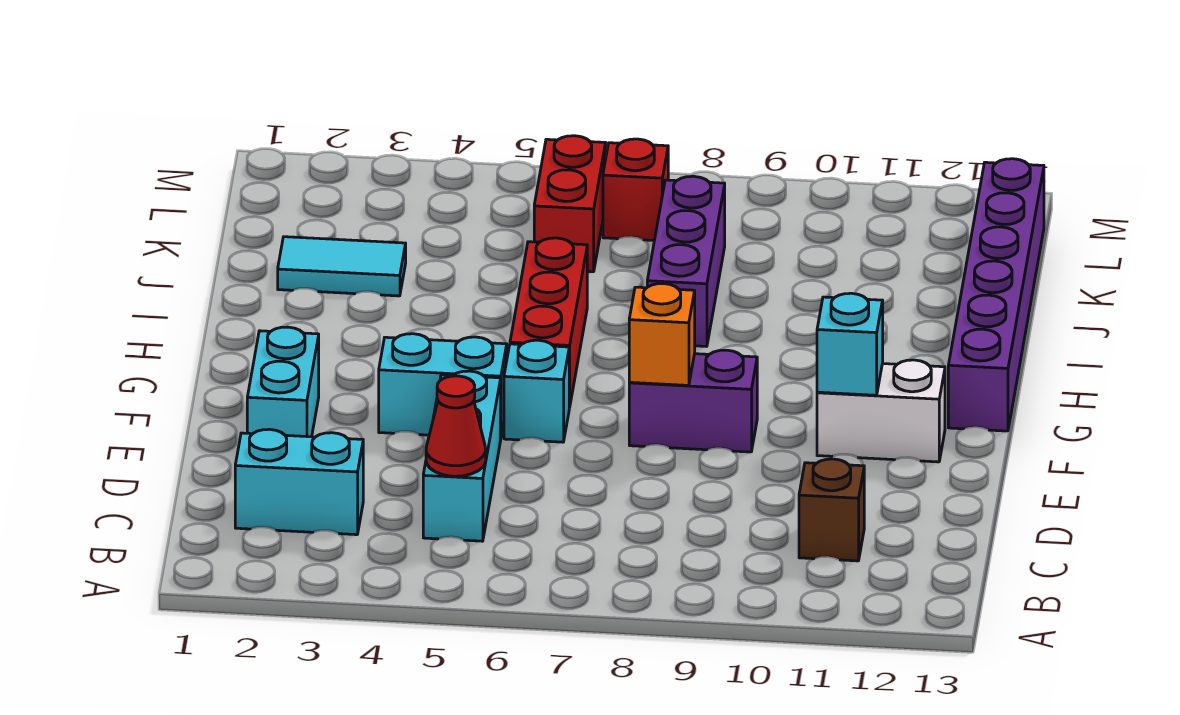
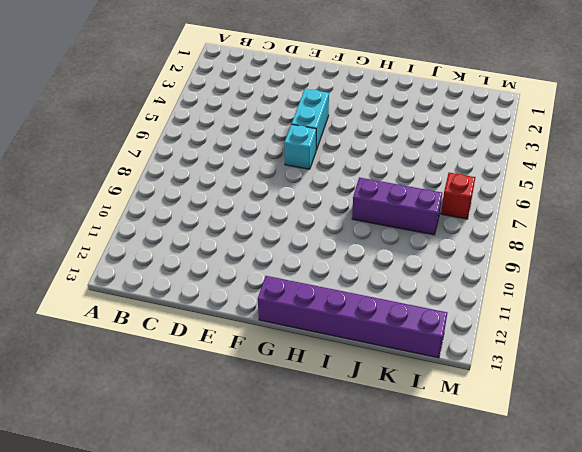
none -> cyan brick C2:C3 level 1
none -> cyan brick C5:E5 level 1
none -> brown brick C11 level 1

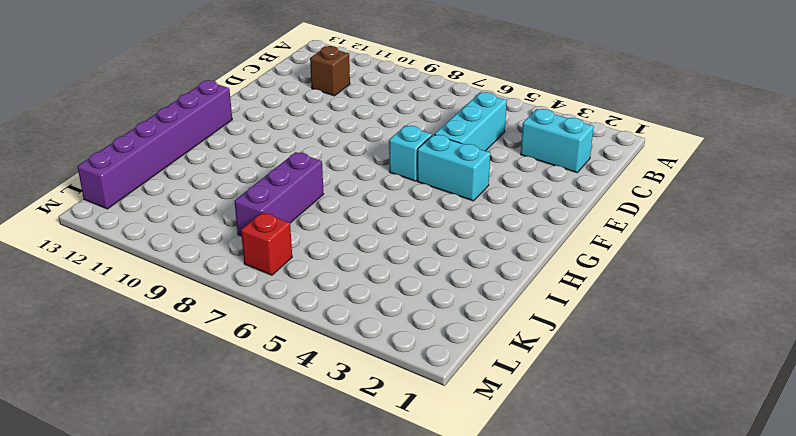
none -> cyan brick E2:F2 level 1
none -> purple brick F8:F9 level 1
none -> white brick F11:F12 level 1

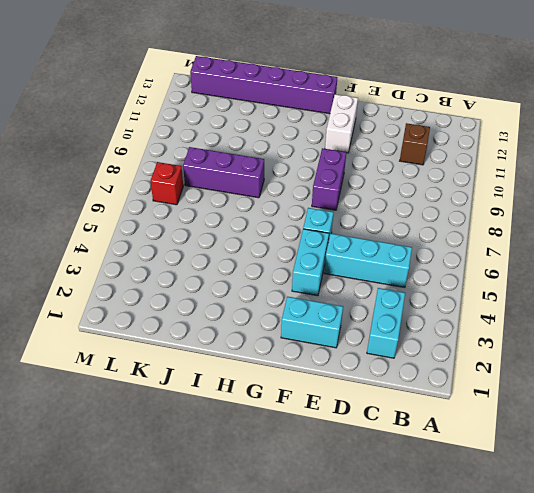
none -> red brick G6:I6 level 1
none -> cyan tile J2:J3 level 1
none -> red brick K6:L6 level 1

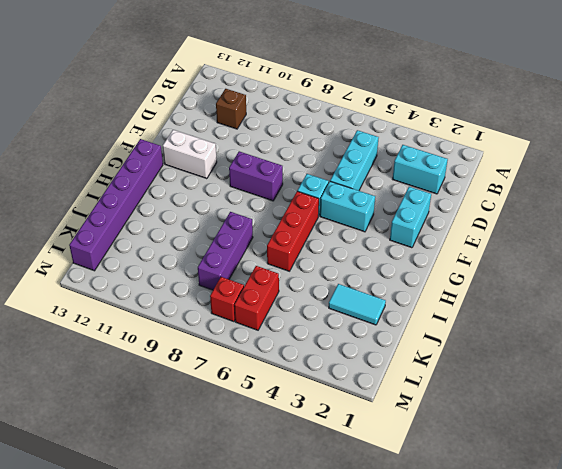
none -> red cone C5 level 2
none -> orange brick F8 level 2
none -> cyan brick F11 level 2

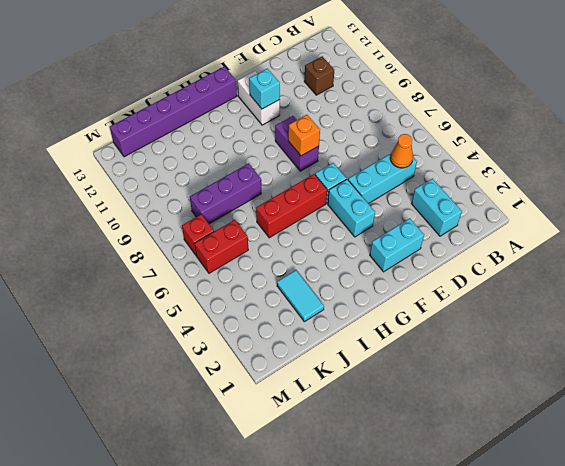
orange cone C5 level 2 -> red cone C5 level 2

